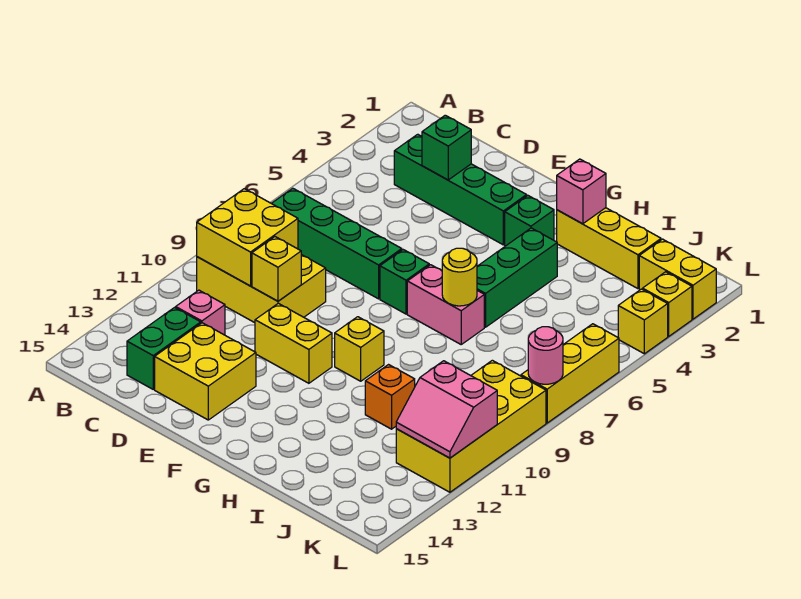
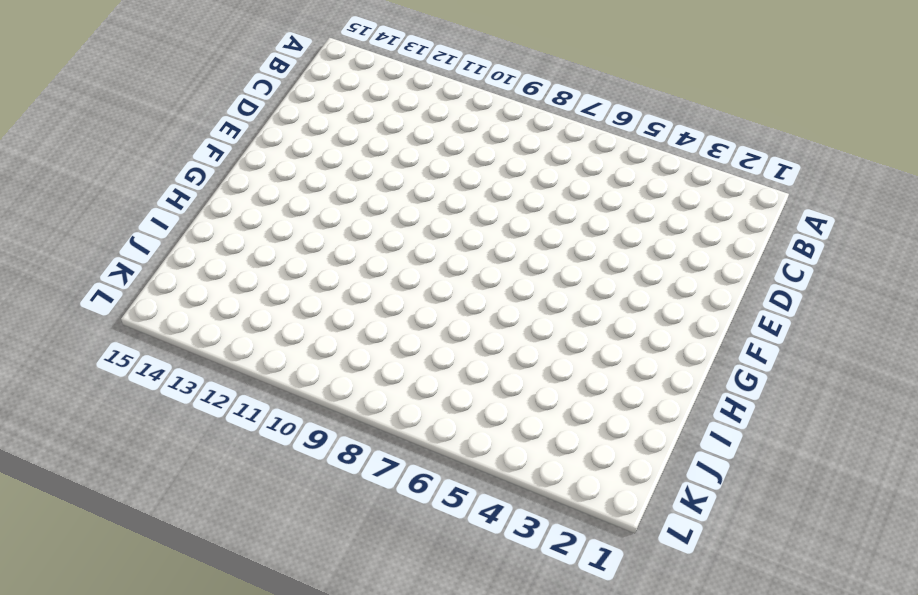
none -> green brick B7:E7 level 1
none -> yellow brick B9:D10 level 1
none -> green brick C3:F3 level 1

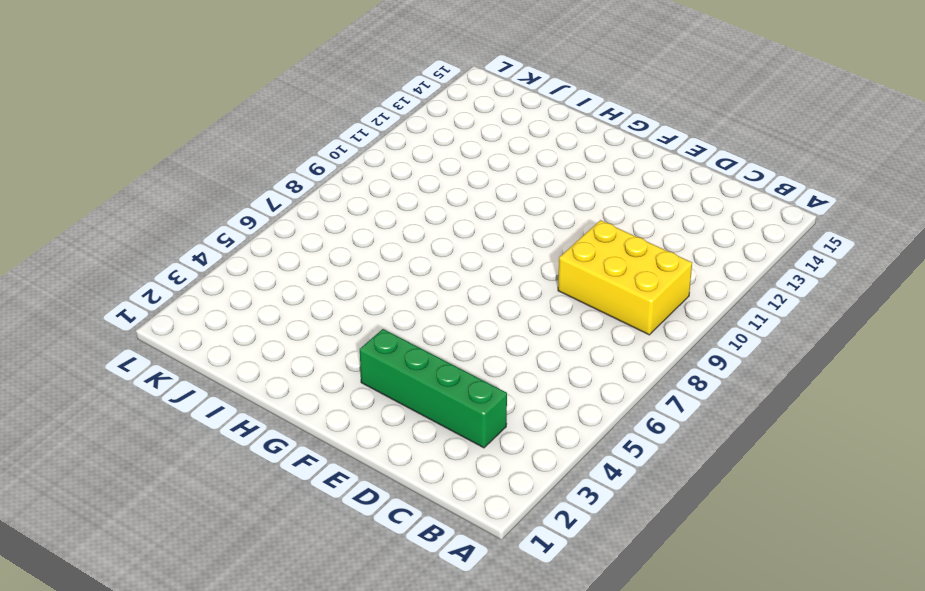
none -> green brick B7:E7 level 1
none -> pink brick C12 level 1
none -> green brick C13:C14 level 1

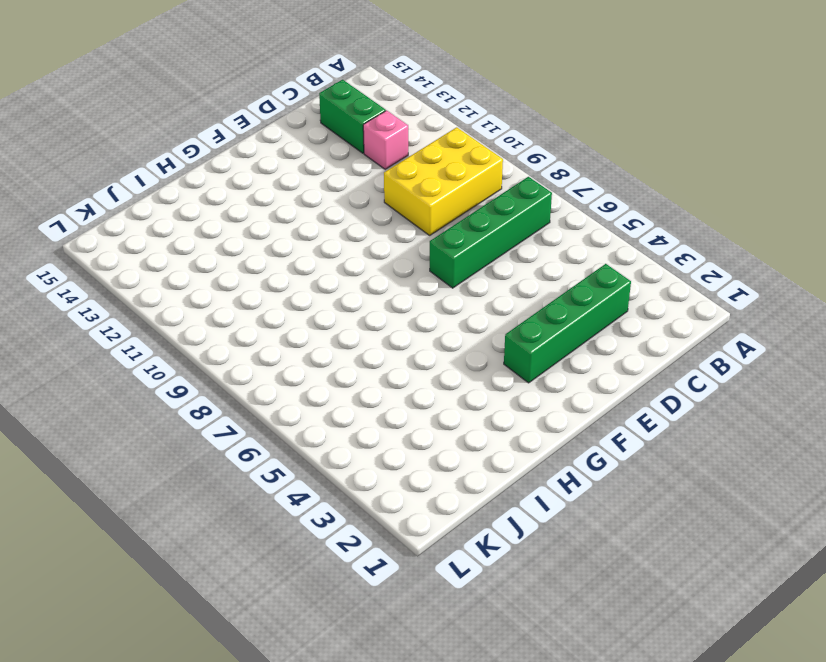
none -> yellow brick D13:E14 level 1
none -> yellow brick E11:F11 level 1
none -> green brick F7 level 1

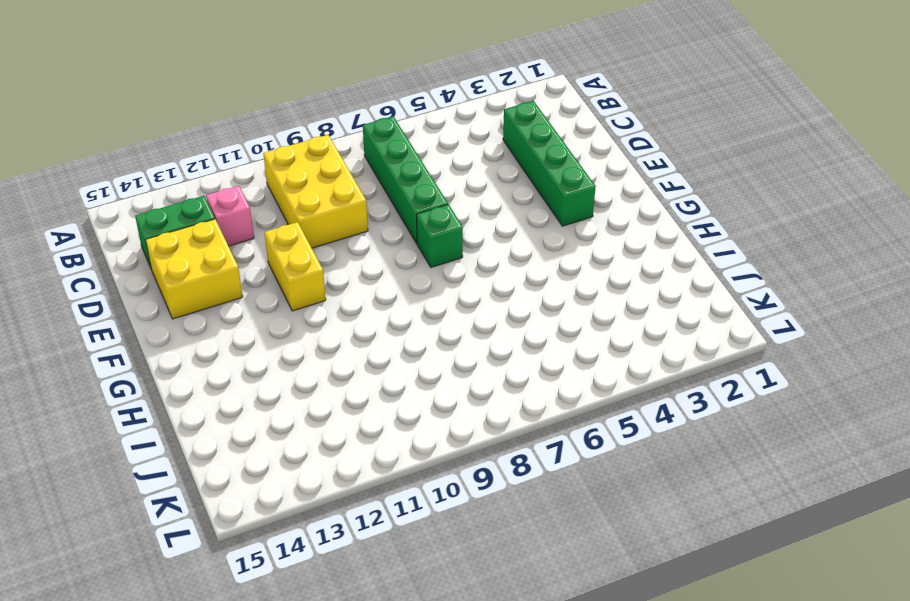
none -> green brick G3 level 1
none -> pink brick G7:H7 level 1
none -> yellow brick G10 level 1

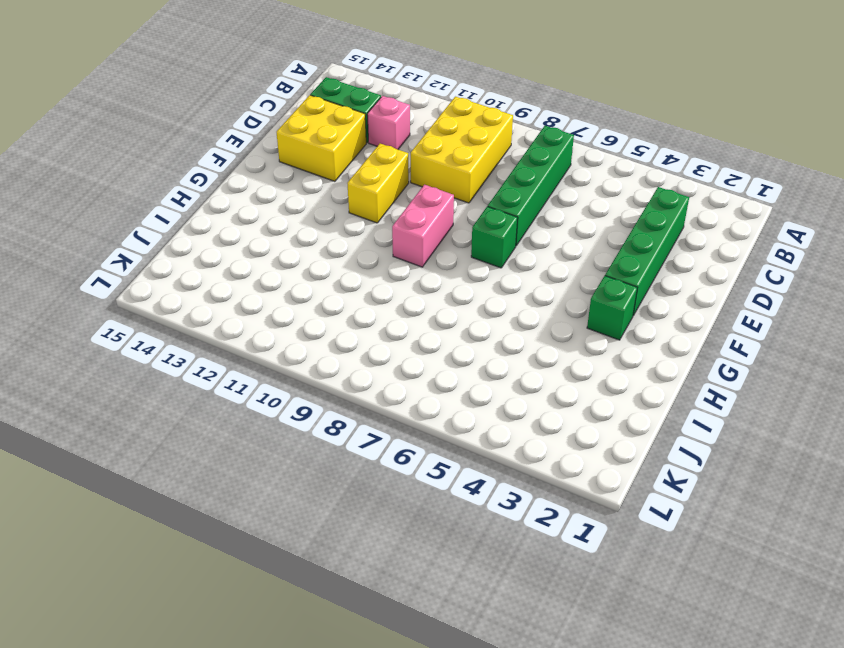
pink brick F9:G9 level 1 -> pink brick G7:H7 level 1
none -> yellow brick G10 level 1
none -> yellow brick H2:J2 level 1
none -> green brick H4:H6 level 1

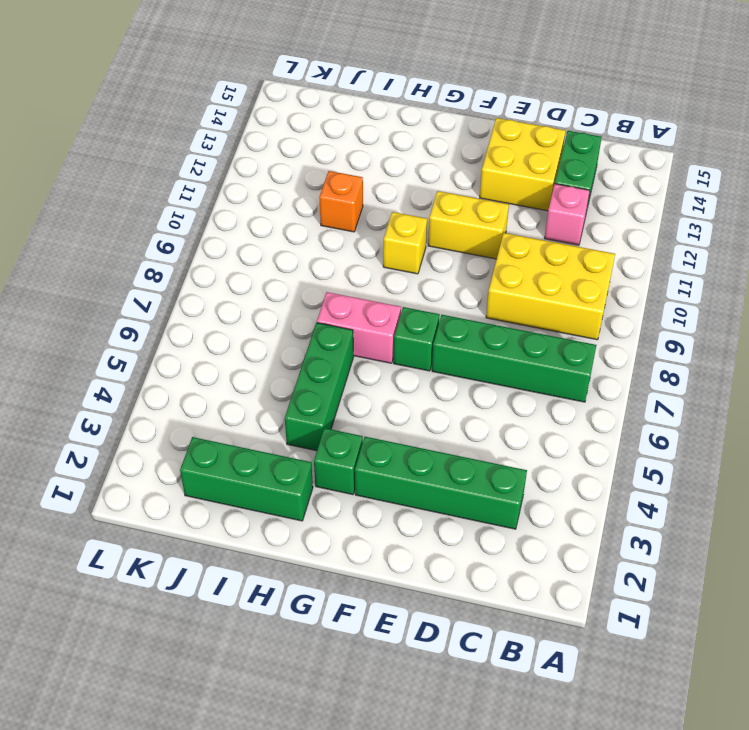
green brick H2:J2 level 1 -> yellow brick H2:J2 level 1
none -> yellow brick K2:L2 level 1
none -> yellow brick K9:L12 level 1
none -> yellow brick L3 level 1

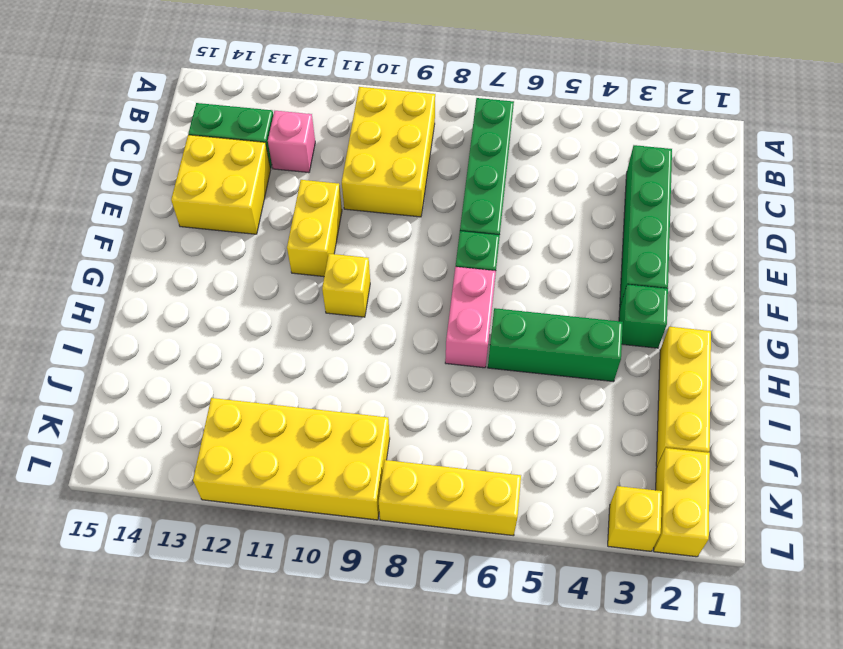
none -> orange brick I11 level 1
none -> yellow brick L4 level 1
none -> yellow brick B9:C10 level 2

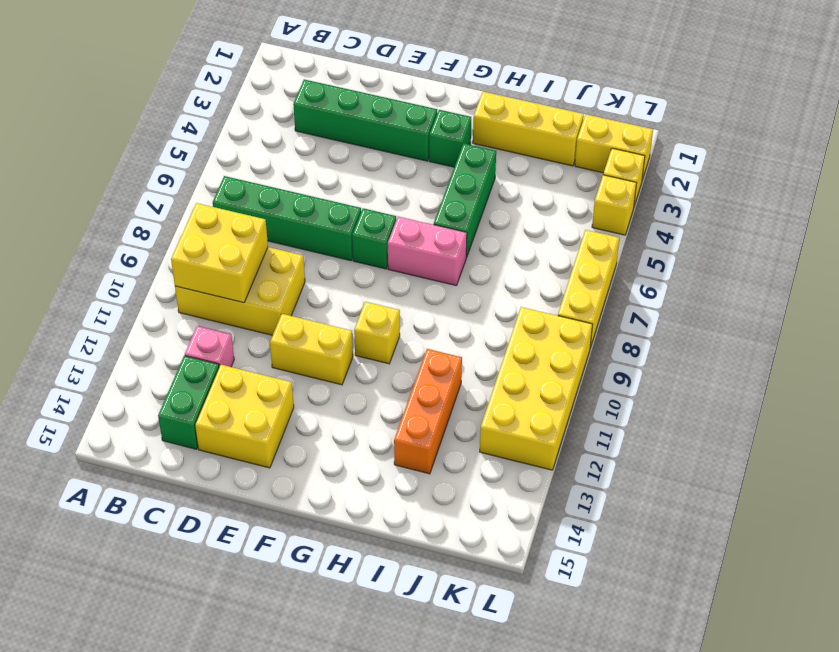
orange brick I11:I13 level 1 -> orange brick I11 level 1
none -> green brick D3 level 2
none -> yellow brick D10 level 2
none -> pink brick H2 level 2

